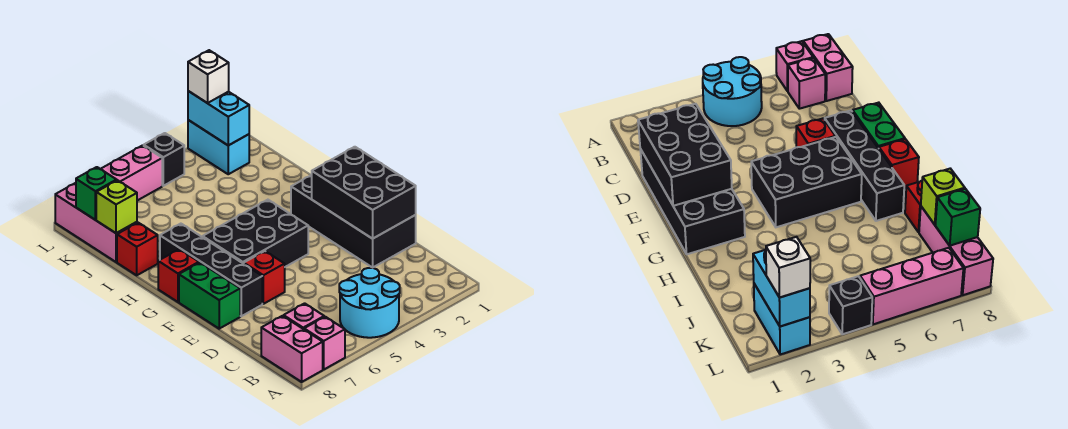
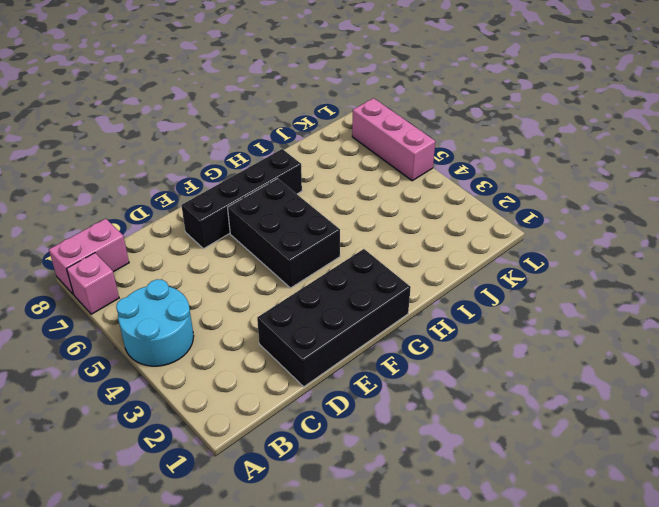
none -> pink brick B7 level 1
none -> red brick E6 level 1
none -> green brick E8:F8 level 1

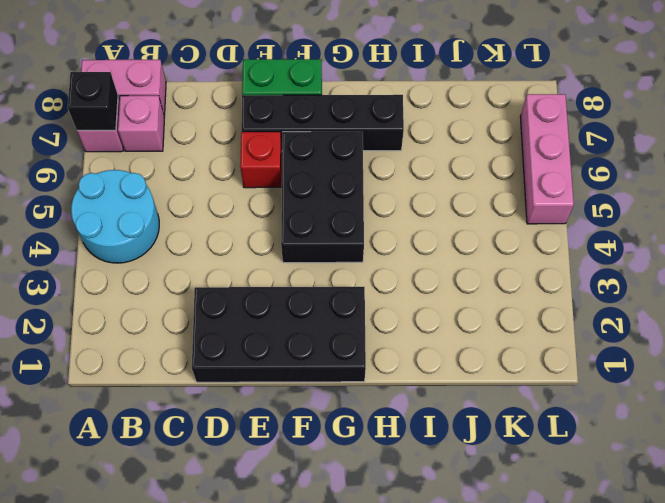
black brick A7 level 2 -> black brick L4 level 1
none -> red brick G8 level 1
none -> red brick I8 level 1
none -> pink brick J8:L8 level 1

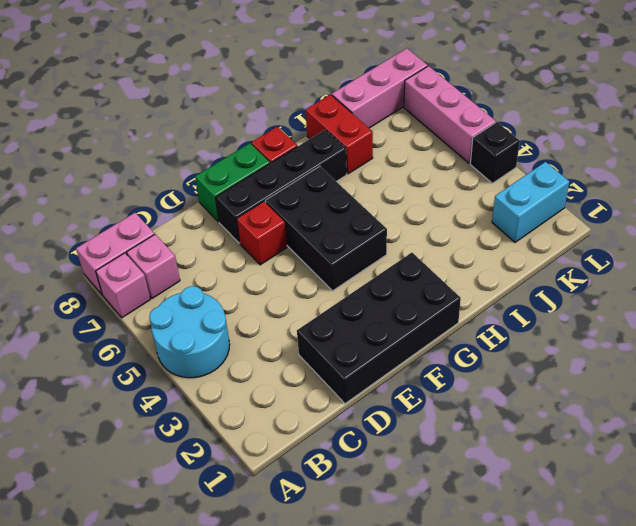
red brick I7:I8 level 1 -> red brick I8 level 1
none -> black brick D1:F2 level 2
none -> lime brick J8 level 2
none -> cyan brick K2:L2 level 2

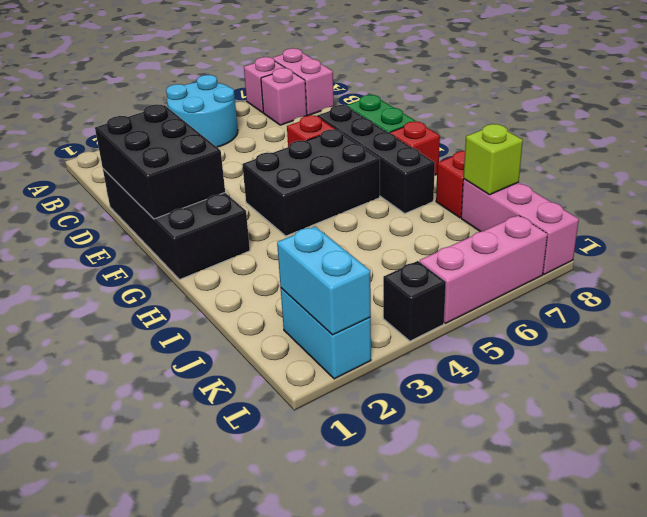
none -> green brick K8 level 2
none -> white brick L2 level 3

